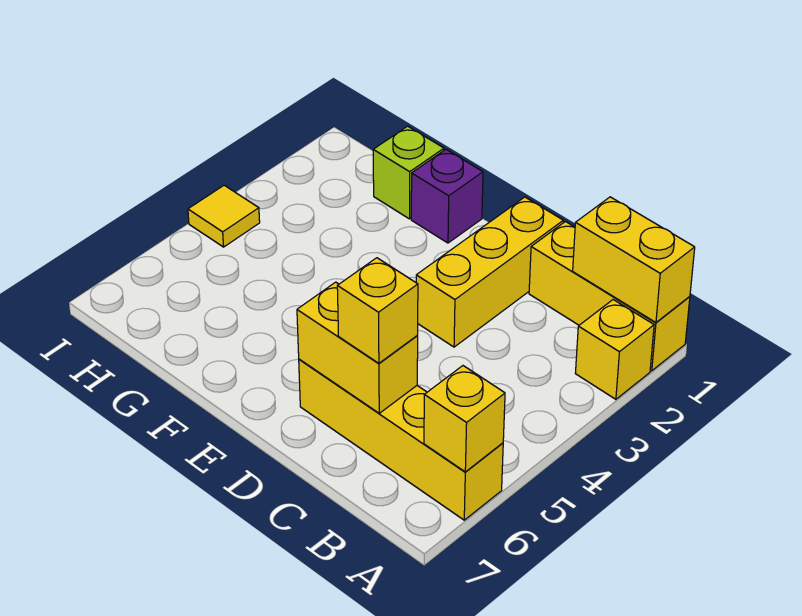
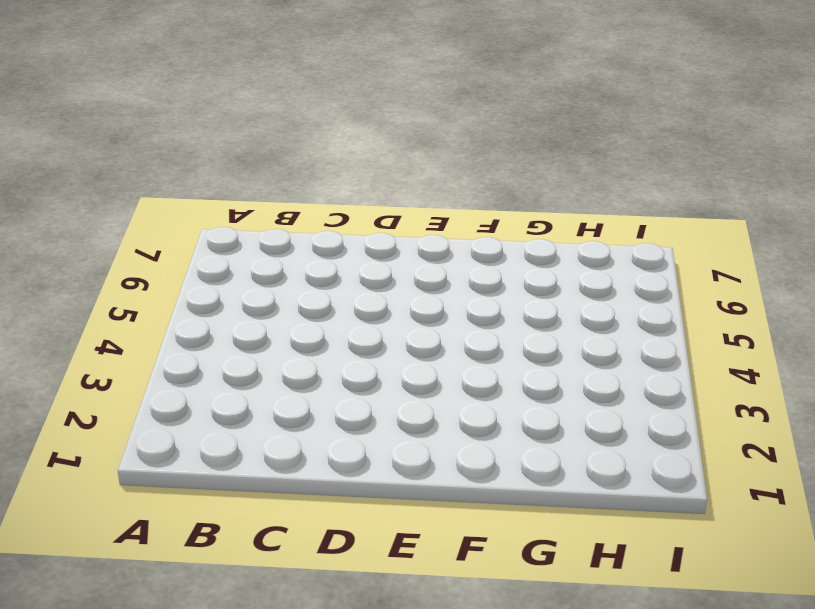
none -> yellow brick A1:C1 level 1
none -> yellow brick A2 level 1

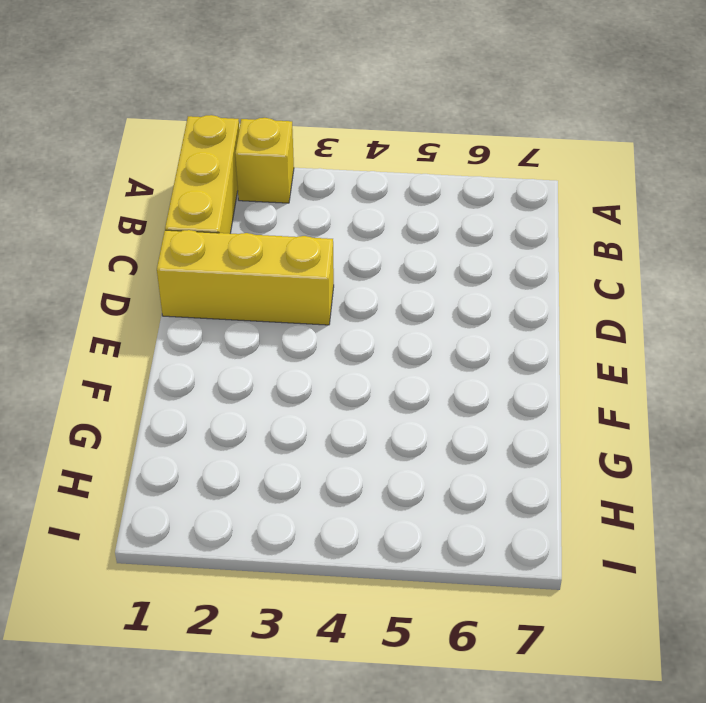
none -> yellow brick A6:D6 level 1
none -> purple brick F1 level 1

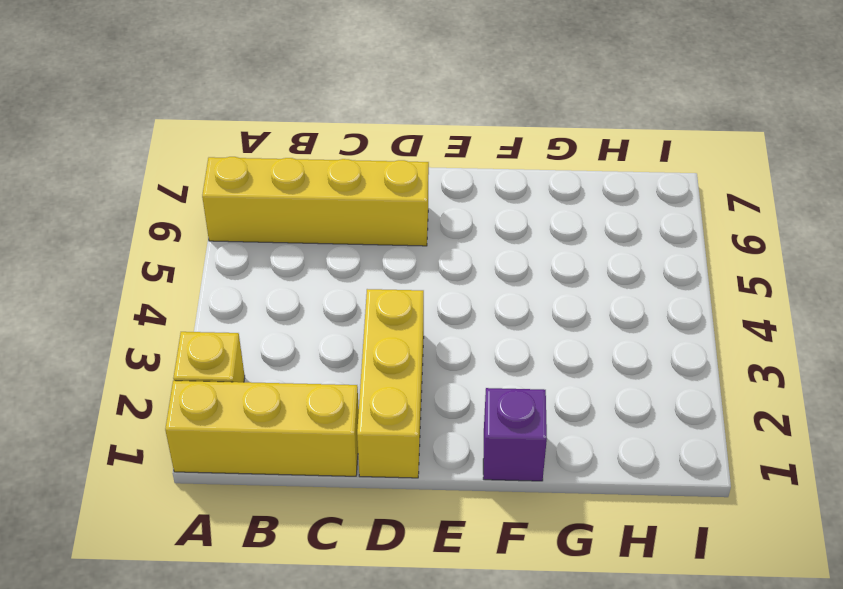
none -> lime brick G1 level 1
none -> yellow tile I4 level 1

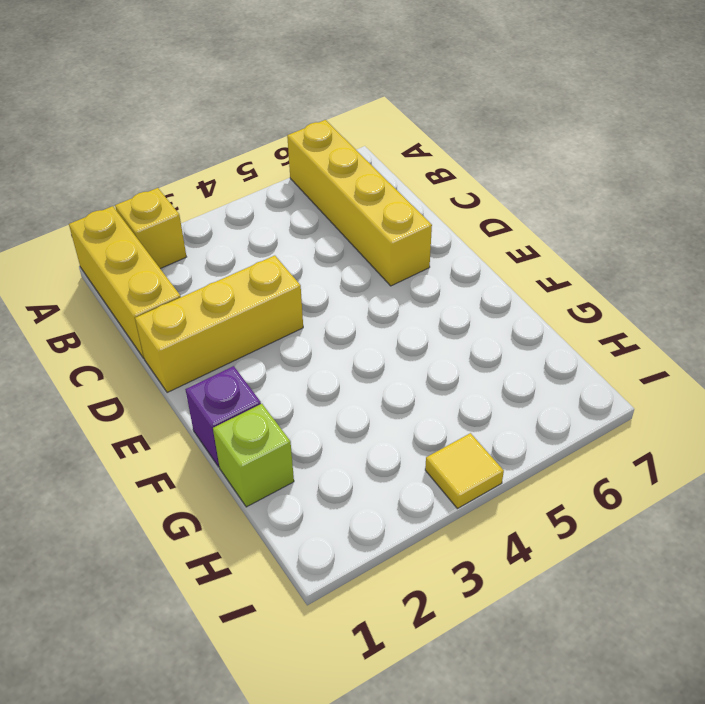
none -> yellow brick A1:B1 level 2
none -> yellow brick A6 level 2

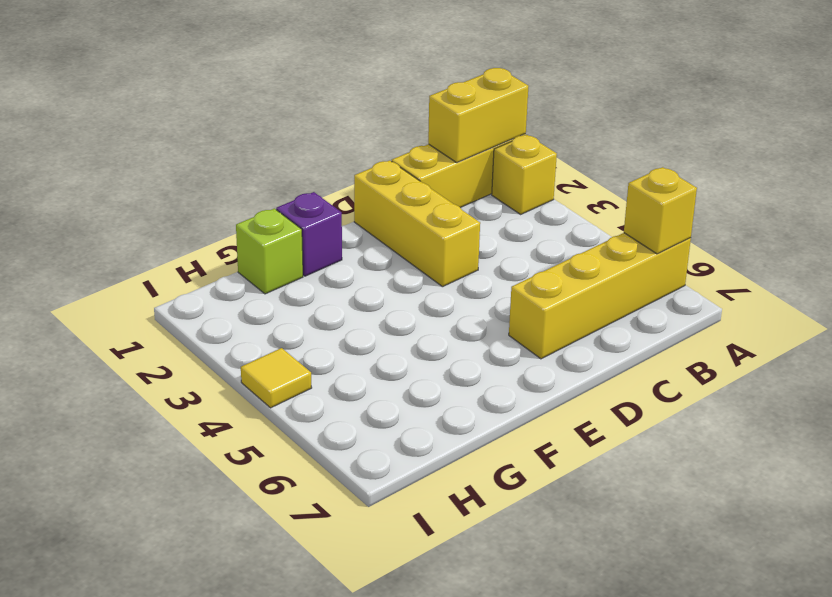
none -> yellow brick C6:D6 level 2
none -> yellow brick C6 level 3

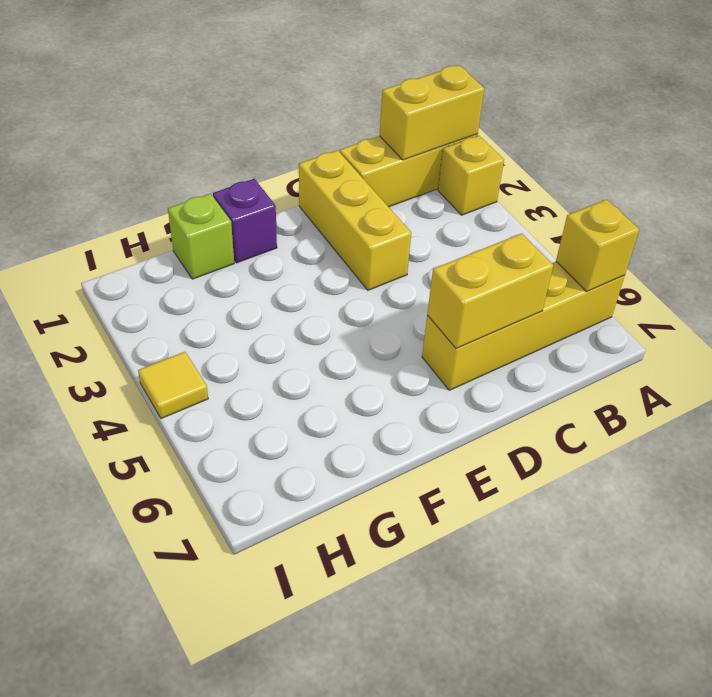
none -> yellow brick C6 level 3

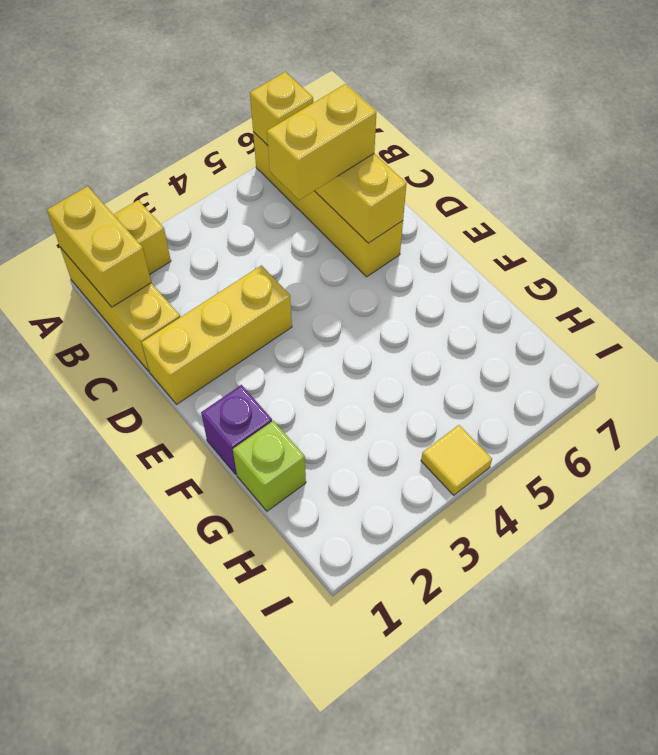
yellow brick C5:C6 level 3 -> yellow brick C6 level 3

